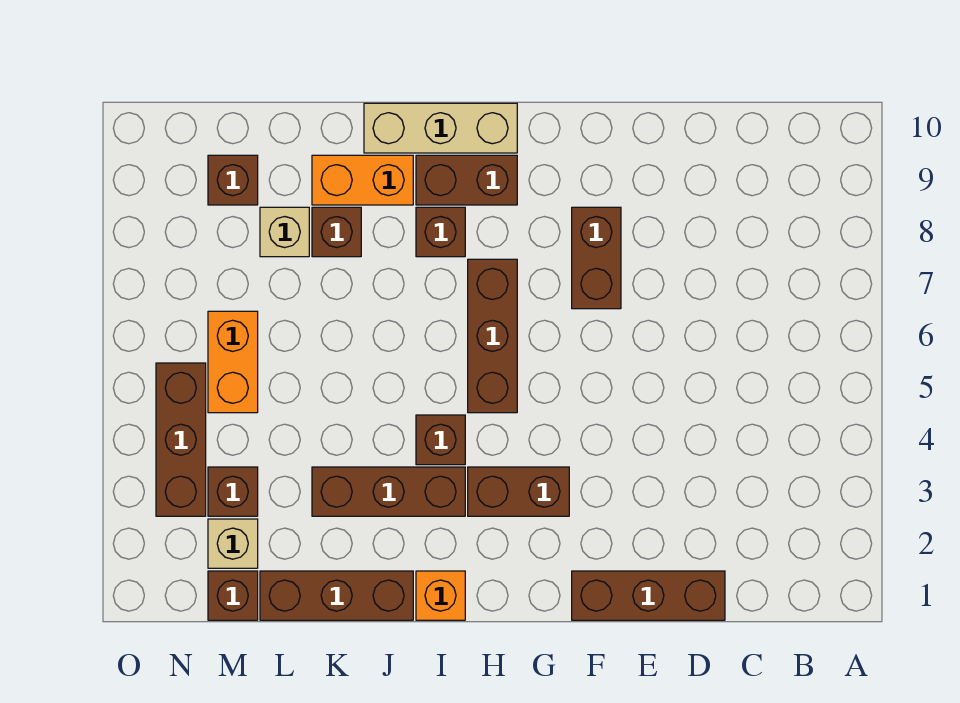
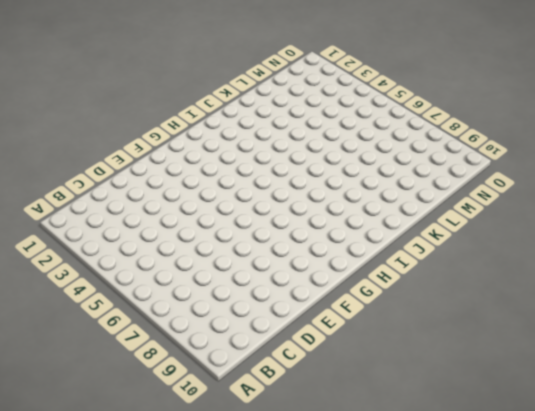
none -> brown brick D1:F1 level 1
none -> brown brick F7:F8 level 1
none -> brown brick G3:H3 level 1

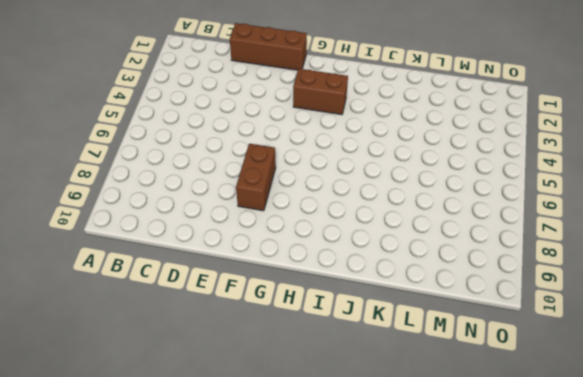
none -> brown brick H5:H7 level 1
none -> brown brick H9:I9 level 1
none -> tan brick H10:J10 level 1

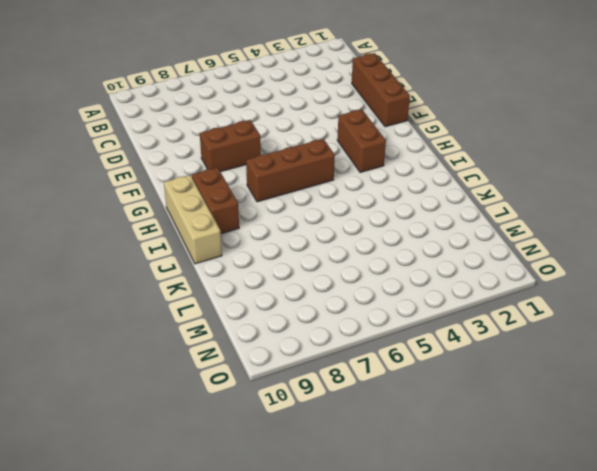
none -> orange brick I1 level 1
none -> brown brick I3:K3 level 1
none -> brown brick I4 level 1

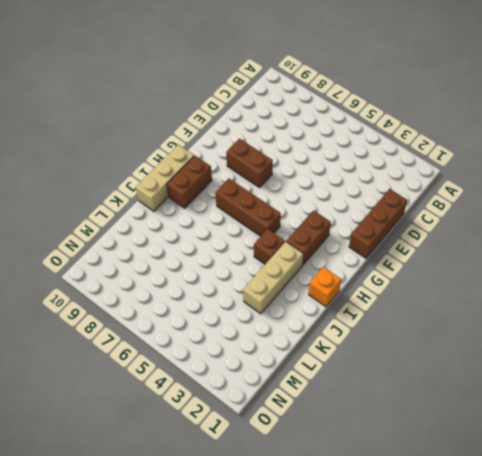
tan brick I3:K3 level 1 -> brown brick I3:K3 level 1
none -> brown brick I8 level 1
none -> brown brick J1:L1 level 1
none -> orange brick J9:K9 level 1

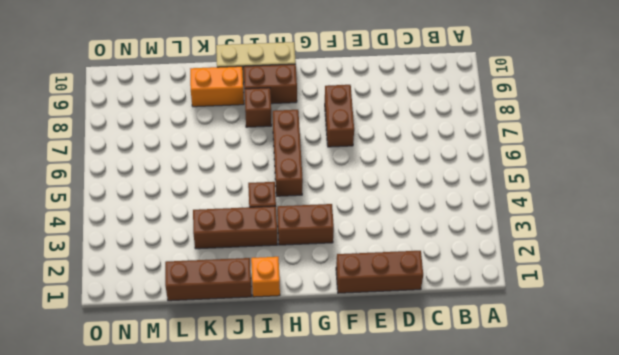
none -> brown brick K8 level 1
none -> tan brick L8 level 1
none -> brown brick M1 level 1

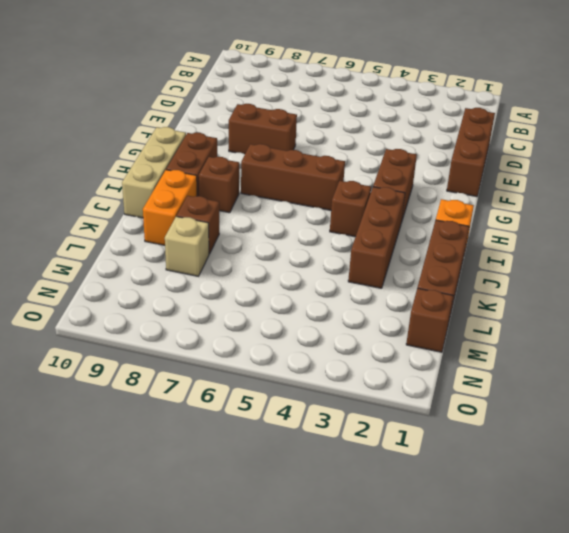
none -> tan brick M2 level 1
none -> brown brick M3 level 1
none -> orange brick M5:M6 level 1

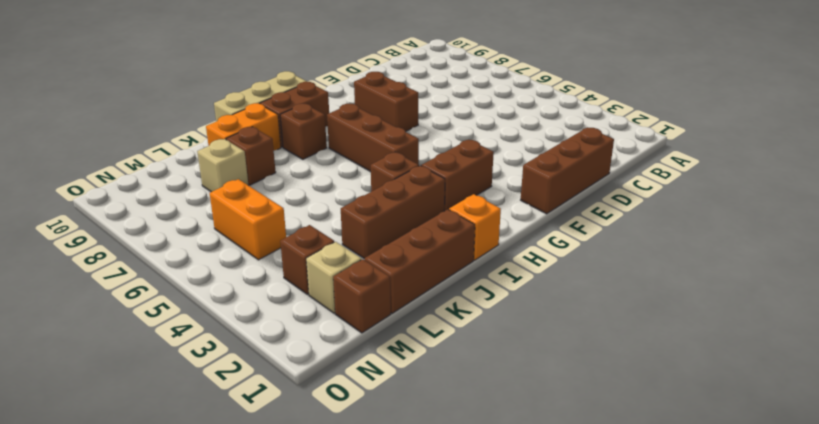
none -> brown brick M9 level 1
none -> brown brick N3:N5 level 1

